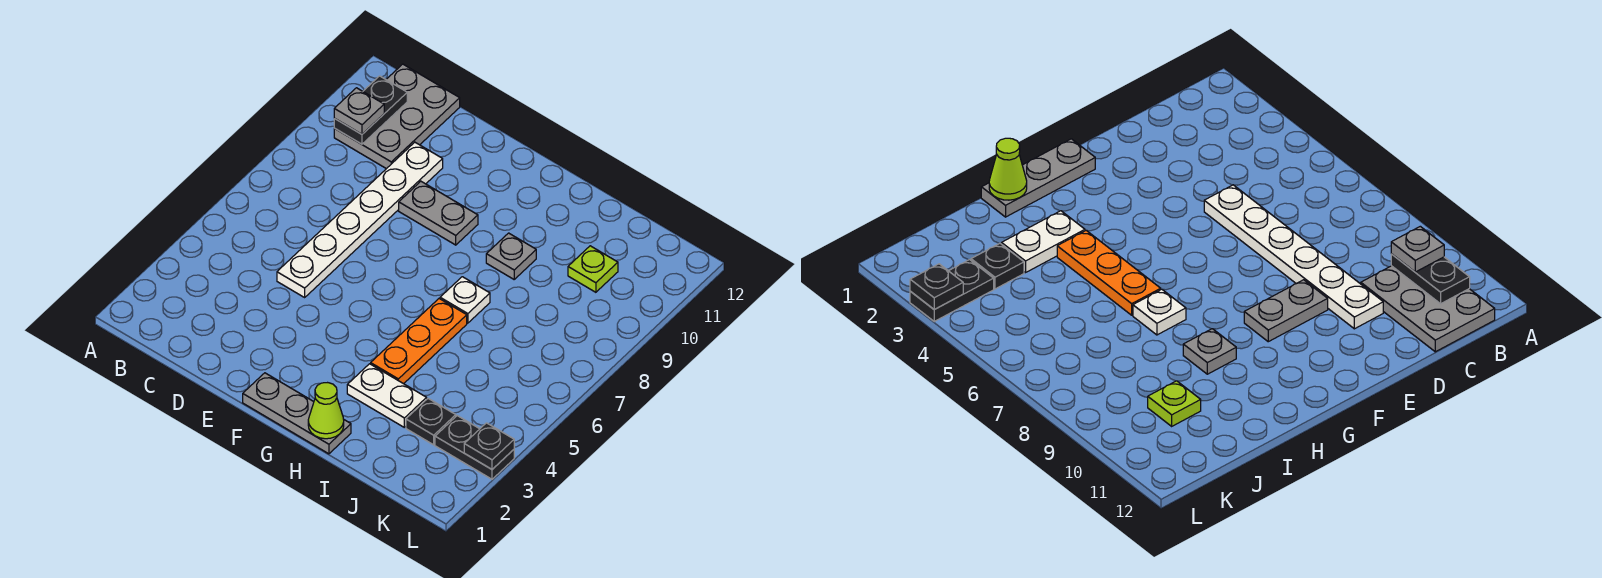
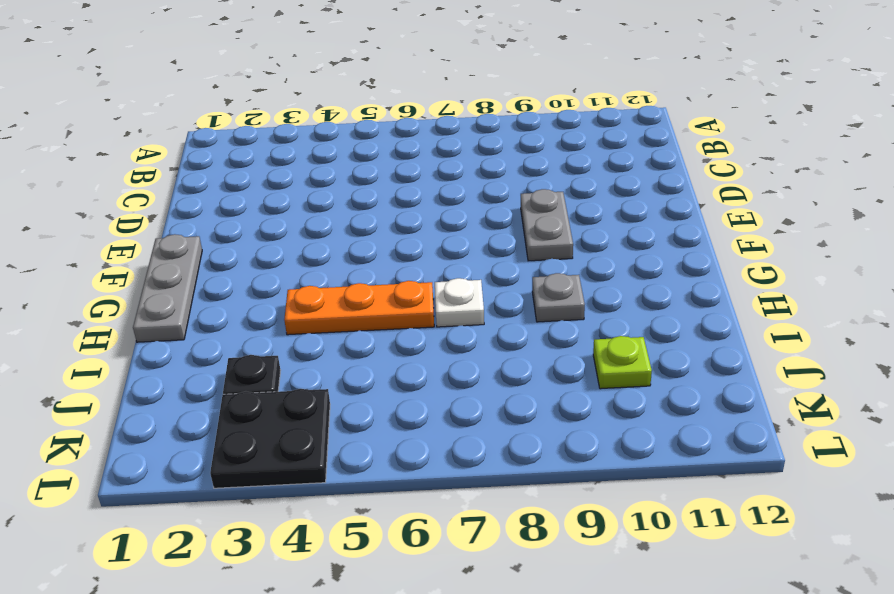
black plate K3:L4 level 1 -> black plate K3:L3 level 1
none -> grey plate B10:C12 level 1
none -> white plate D5:D10 level 1
none -> white plate H3:I3 level 1

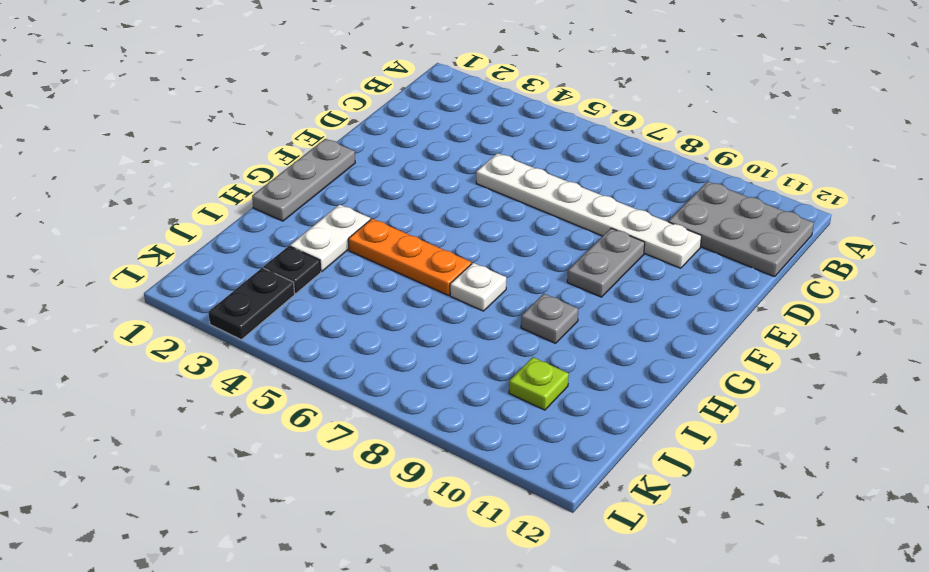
none -> black plate B10:B11 level 2
none -> lime cone H1 level 2
none -> black plate L3 level 2

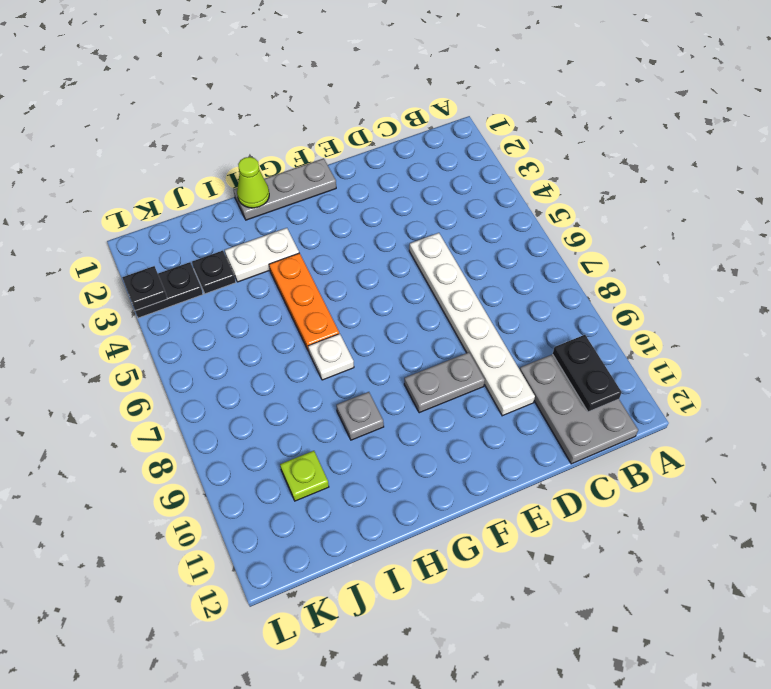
none -> grey plate B10 level 3

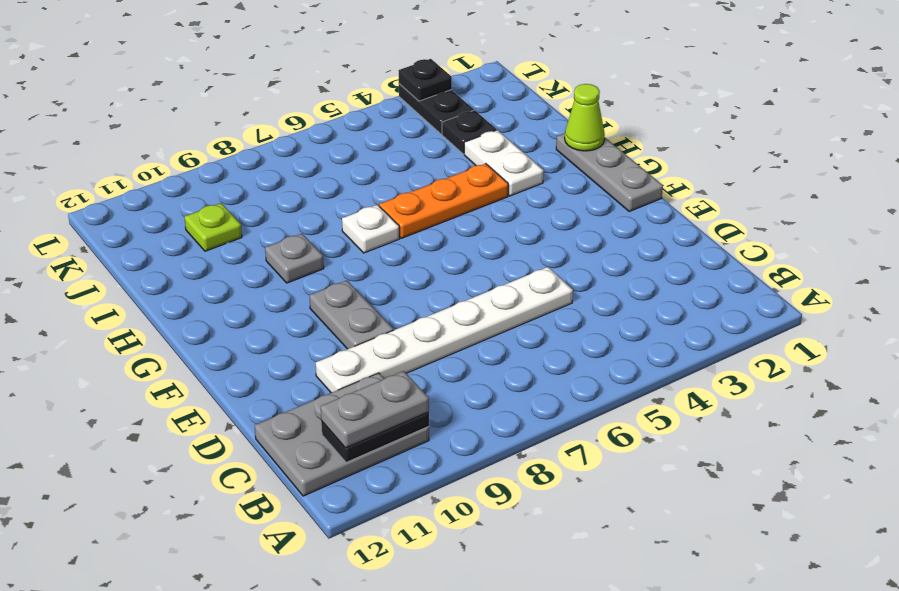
grey plate B10:B11 level 3 -> grey plate B10 level 3

